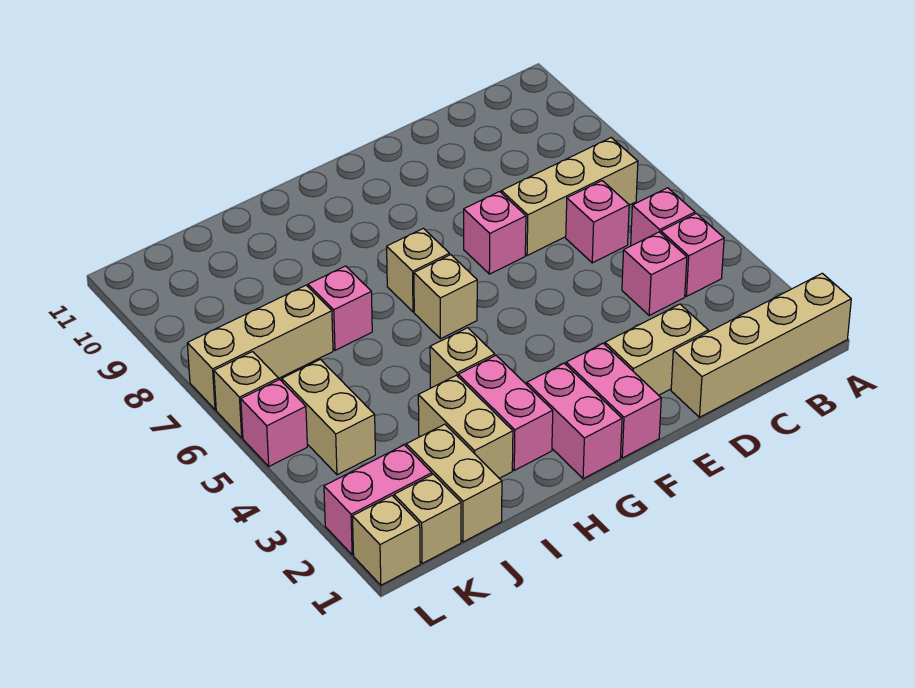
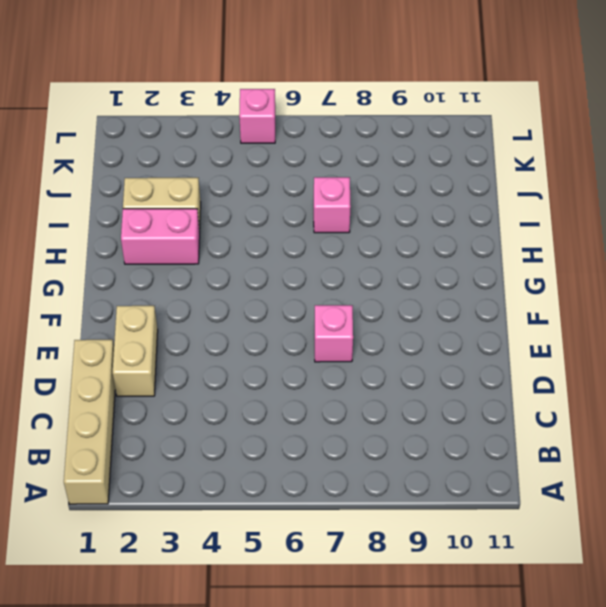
none -> pink brick B4 level 1
none -> pink brick B5 level 1
none -> tan brick B7:D7 level 1

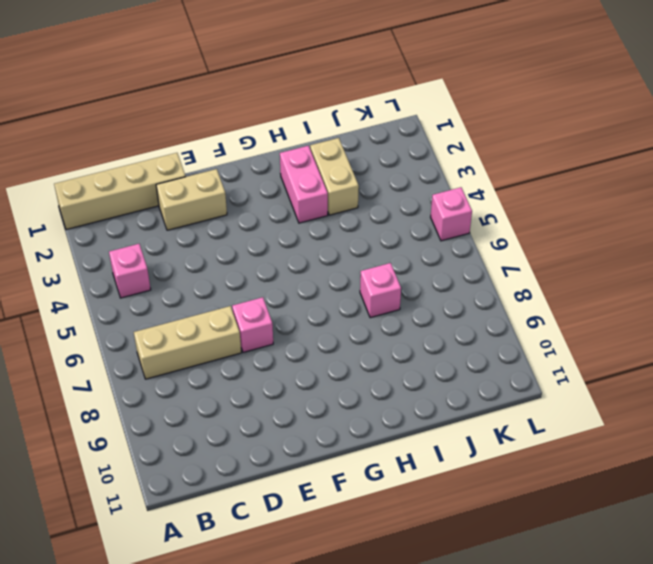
none -> pink brick B5 level 1
none -> pink brick C4 level 1
none -> pink brick C6 level 1

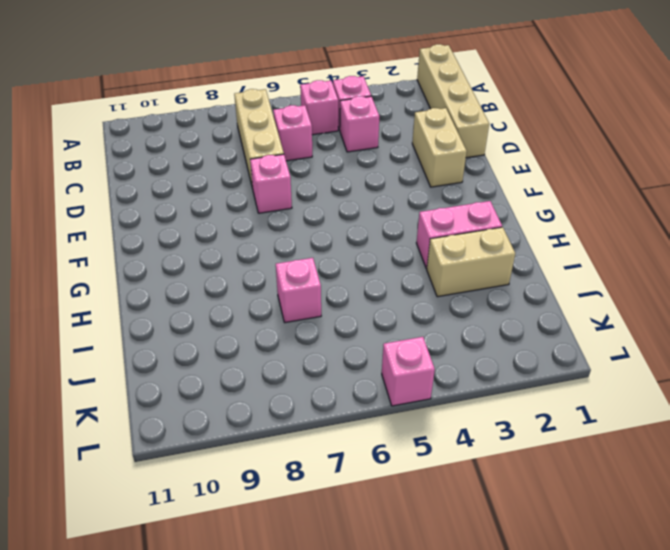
none -> pink brick F1:F2 level 1
none -> pink brick G1:G2 level 1
none -> tan brick G6 level 1

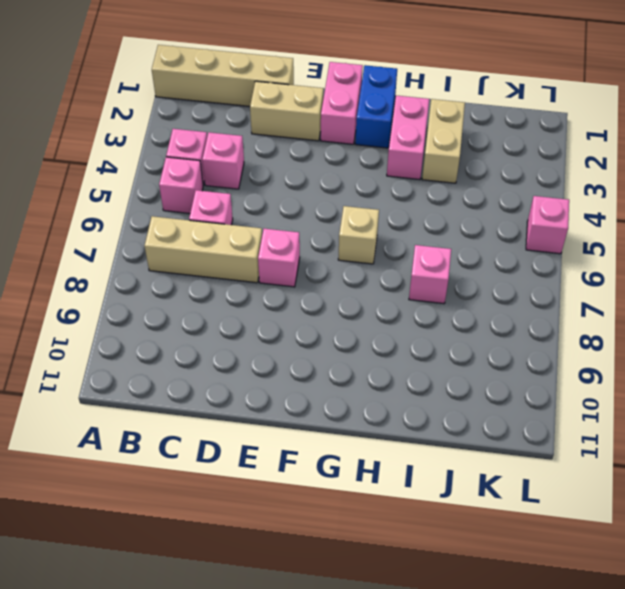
blue brick G1:G2 level 1 -> pink brick G1:G2 level 1
none -> tan brick G7 level 1
none -> tan brick H4 level 1
none -> tan brick J1:J2 level 1

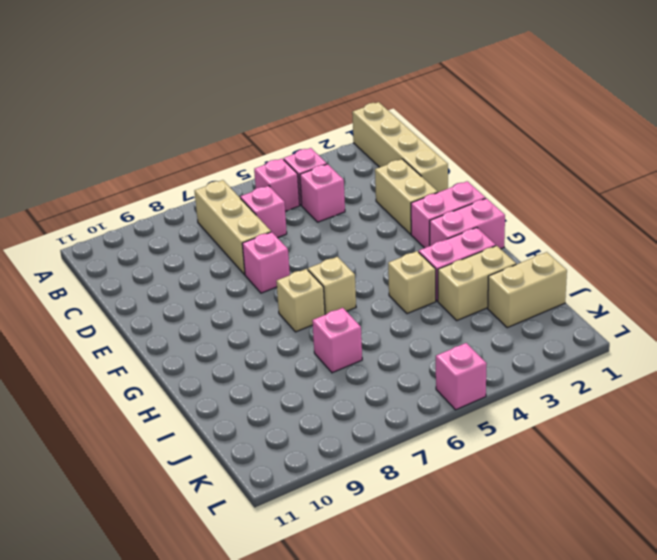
none -> tan brick J7:L7 level 1
none -> tan brick K1 level 1
none -> pink brick K2:L2 level 1

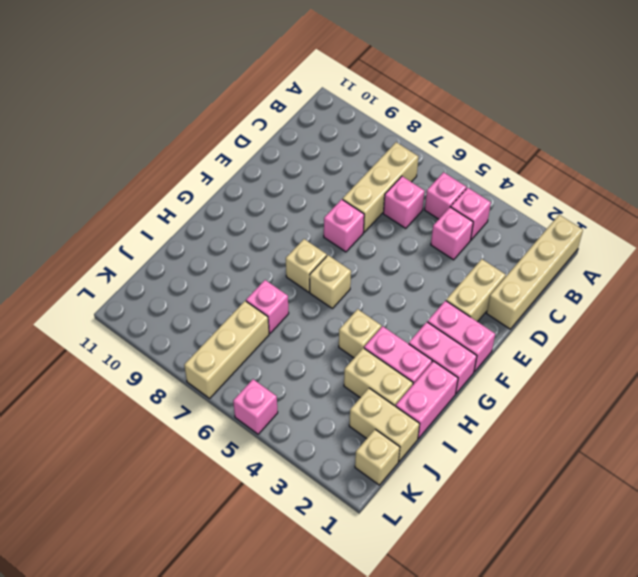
pink brick H1:I1 level 1 -> pink brick K2:L2 level 1
none -> tan brick K4:K5 level 1
none -> tan brick L1 level 1
none -> tan brick L6 level 1

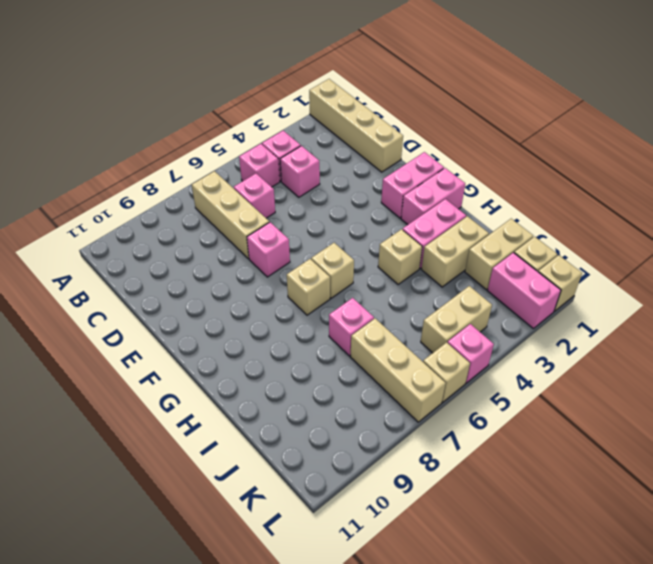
none -> tan brick D2:E2 level 1

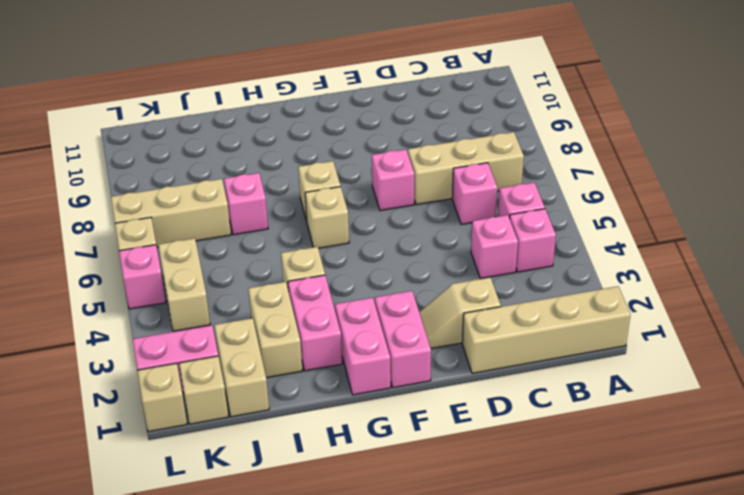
tan slope D2:E2 level 1 top D -> tan brick D2:E2 level 1

